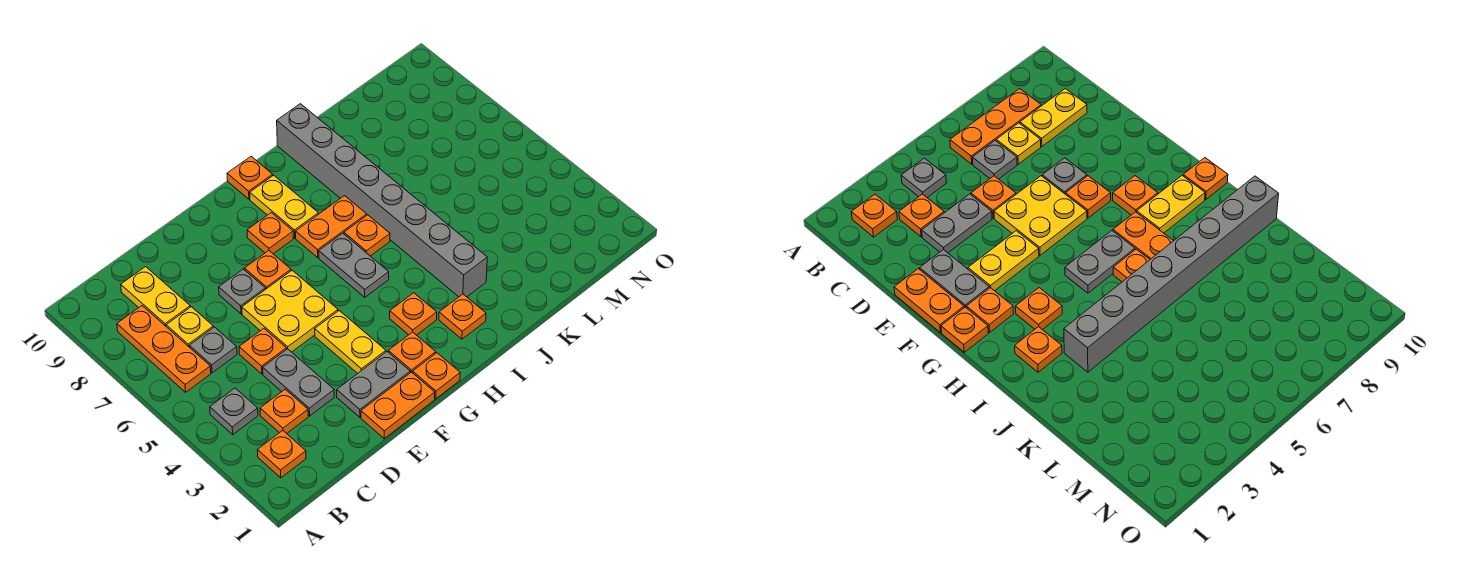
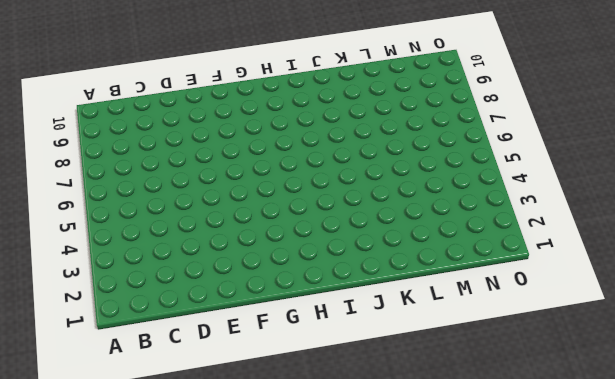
none -> orange plate B2 level 1
none -> grey plate B4 level 1
none -> orange plate B6:B8 level 1

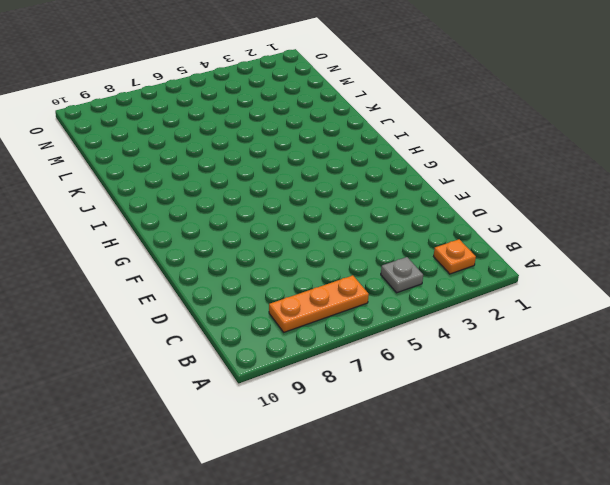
none -> orange plate C3 level 1
none -> grey plate C6 level 1
none -> yellow plate C7 level 1

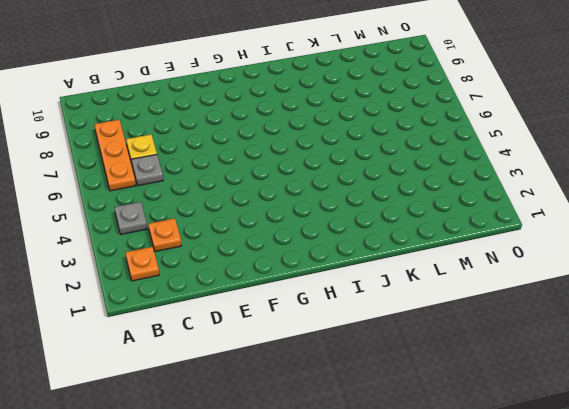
none -> yellow plate C8:C9 level 1
none -> grey plate D3:D4 level 1
none -> orange plate D5 level 1

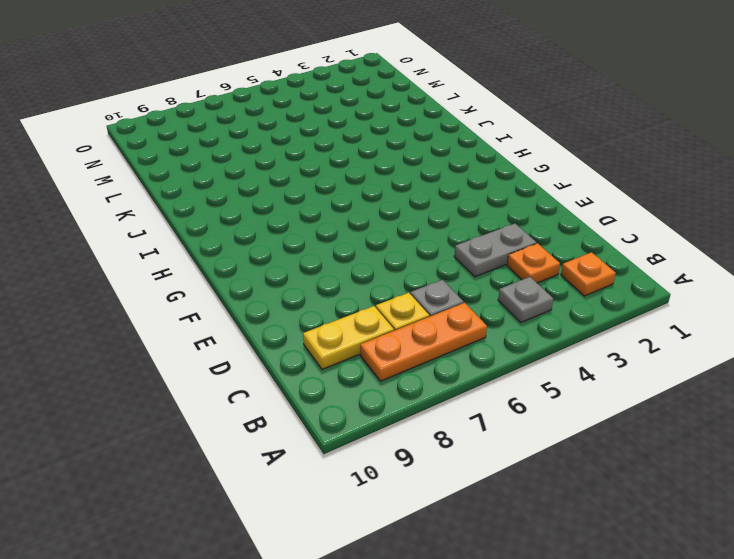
none -> orange plate D5 level 1
none -> orange plate E1:F1 level 1
none -> grey plate E2:F2 level 1

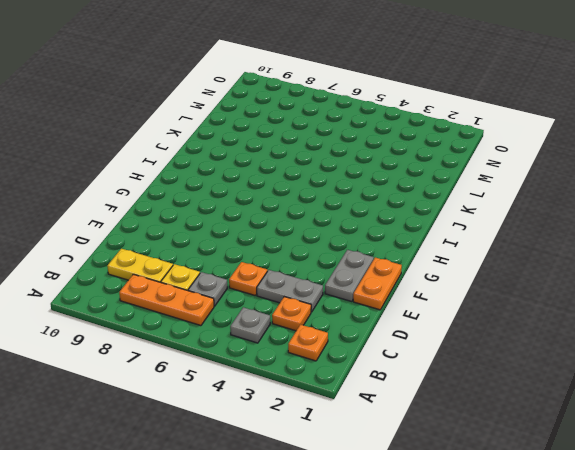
none -> yellow plate E5:F6 level 1
none -> grey plate E7 level 1
none -> yellow plate F3:F4 level 1

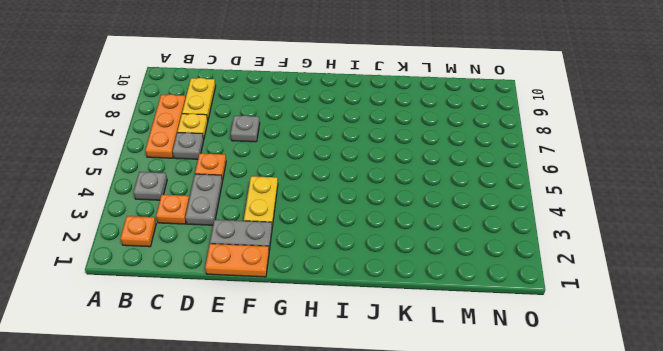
none -> yellow plate E5:F6 level 1
none -> orange plate F7 level 1
none -> orange plate G1 level 1

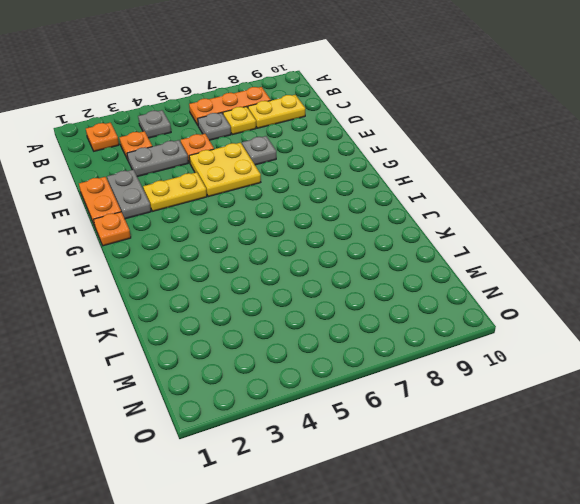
none -> orange plate F7 level 1
none -> orange plate G2 level 1
none -> orange plate G8 level 1

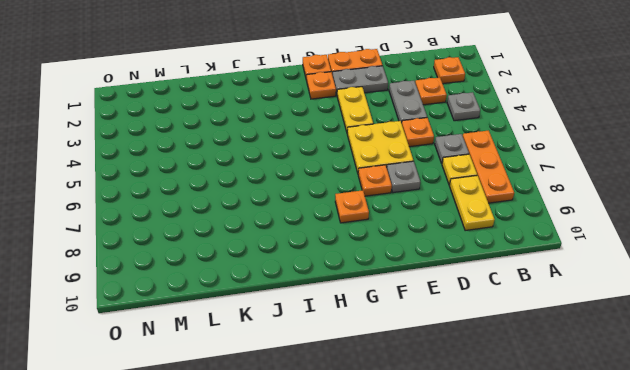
none -> orange plate H3 level 1
none -> grey plate H5:H6 level 1
none -> orange plate H7:I7 level 1

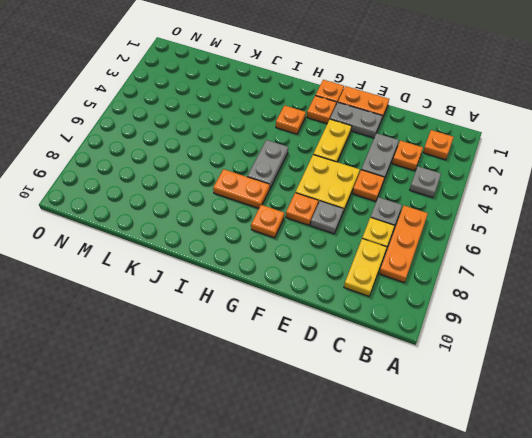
none -> yellow plate H8:H9 level 1
none -> orange plate H10 level 1
none -> orange plate I2 level 1

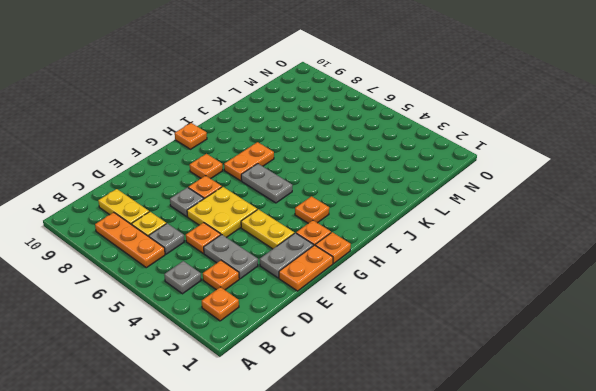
none -> yellow plate H8:H9 level 1
none -> orange plate I2 level 1
none -> orange plate I6 level 1

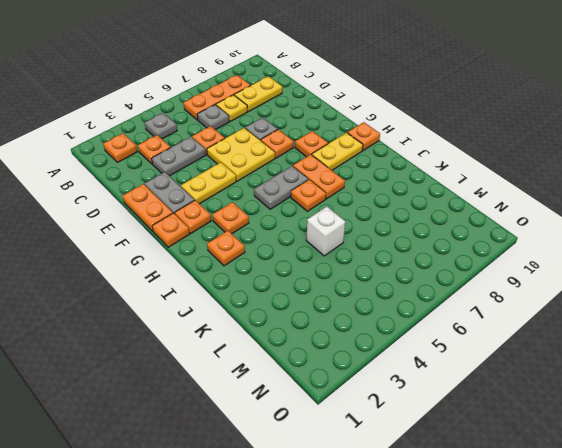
white brick K5 level 1 -> none
none -> grey brick J3:J10 level 1

